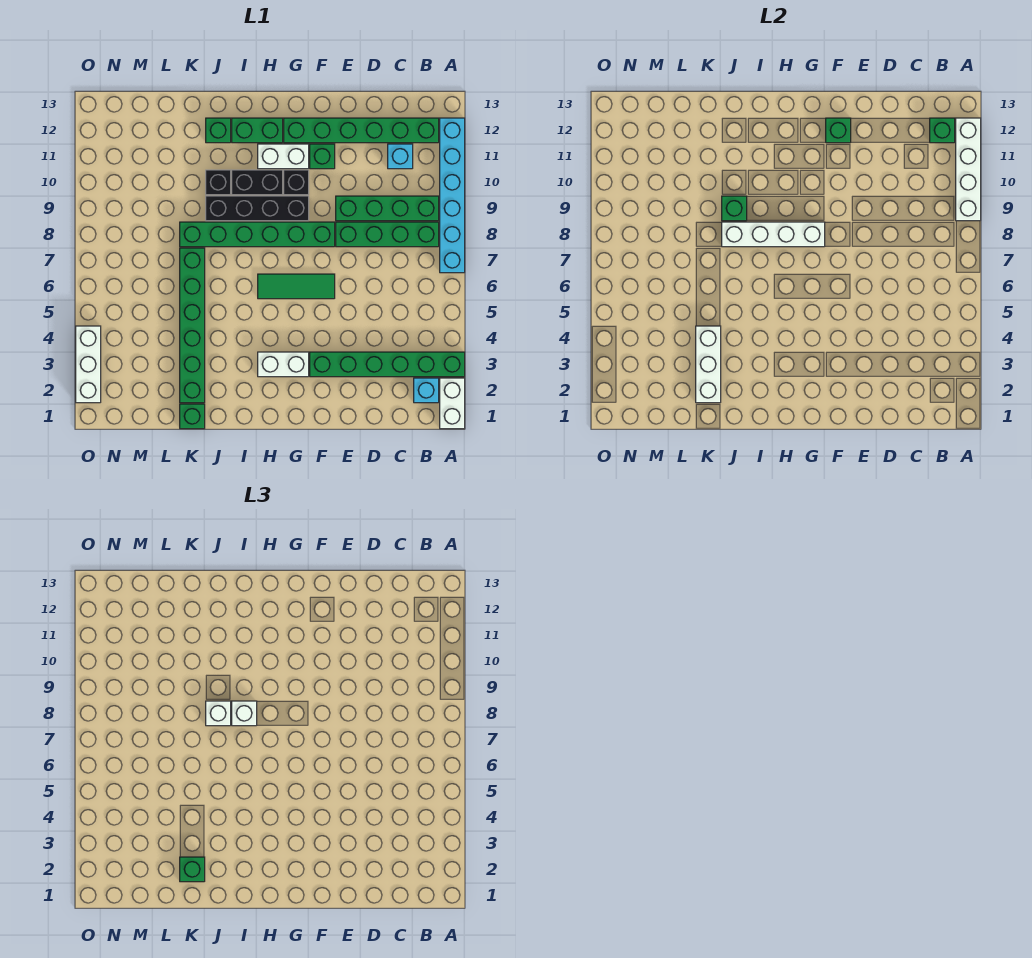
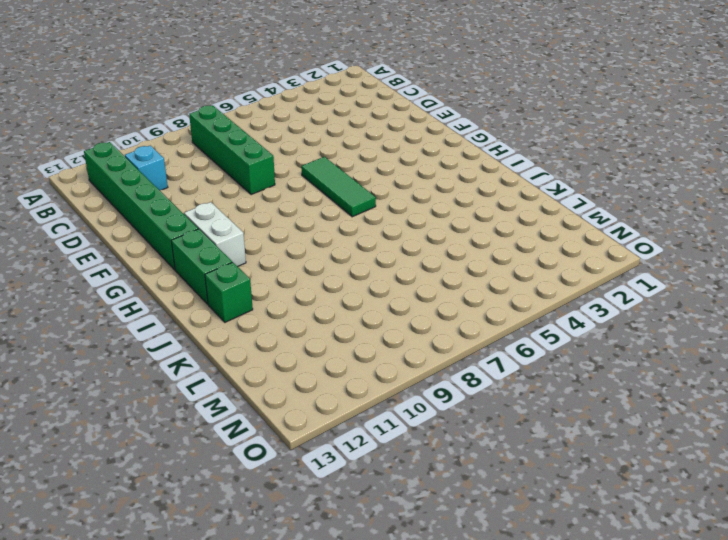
none -> white brick A1:A2 level 1
none -> green brick A3:F3 level 1
none -> cyan brick A7:A12 level 1
none -> cyan brick B2 level 1

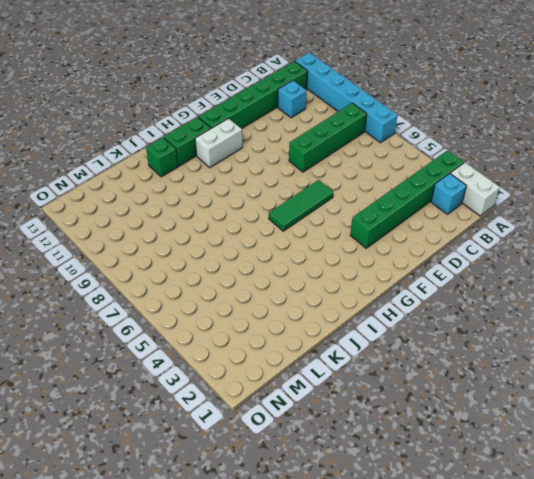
none -> green brick B9:E9 level 1
none -> green brick F8:K8 level 1
none -> green brick F11 level 1
none -> white brick G3:H3 level 1

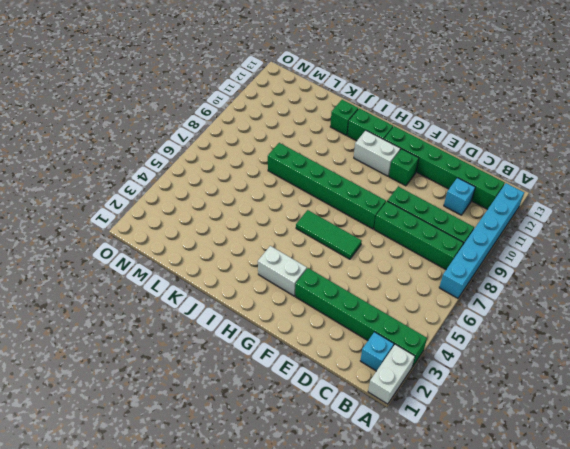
none -> black brick G9:J9 level 1
none -> black brick G10 level 1
none -> black brick H10:I10 level 1
none -> black brick J10 level 1

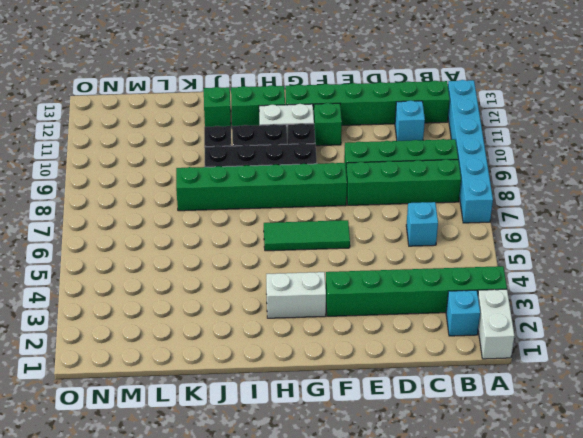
cyan brick C6 level 1 -> none
none -> green brick K1 level 1
none -> green brick K2:K7 level 1
none -> white brick O2:O4 level 1
none -> white brick A9:A12 level 2

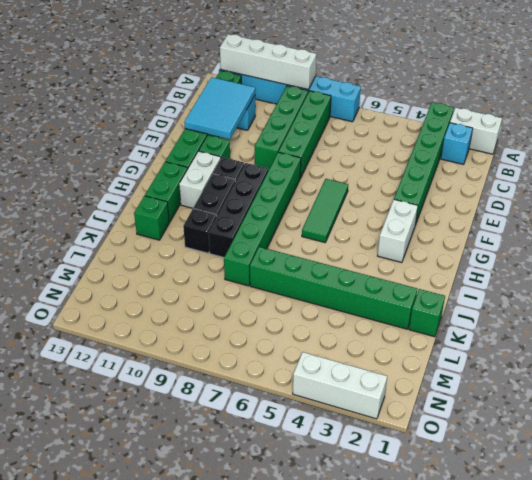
cyan tile C11:E12 level 2 -> none
none -> green brick B12 level 2
none -> green brick F12 level 2
none -> white brick G8:J8 level 2
none -> green brick J9 level 2

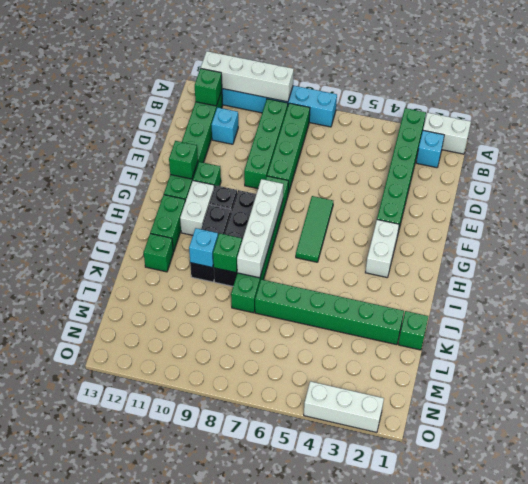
cyan brick J10 level 2 -> none
none -> white brick K2:K4 level 2
none -> white brick I8 level 3
none -> white brick J8 level 3
none -> green brick K2 level 3

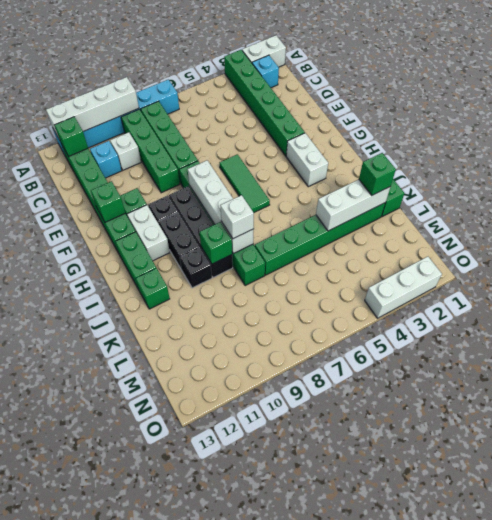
white brick C10 level 1 -> white brick I8 level 3

